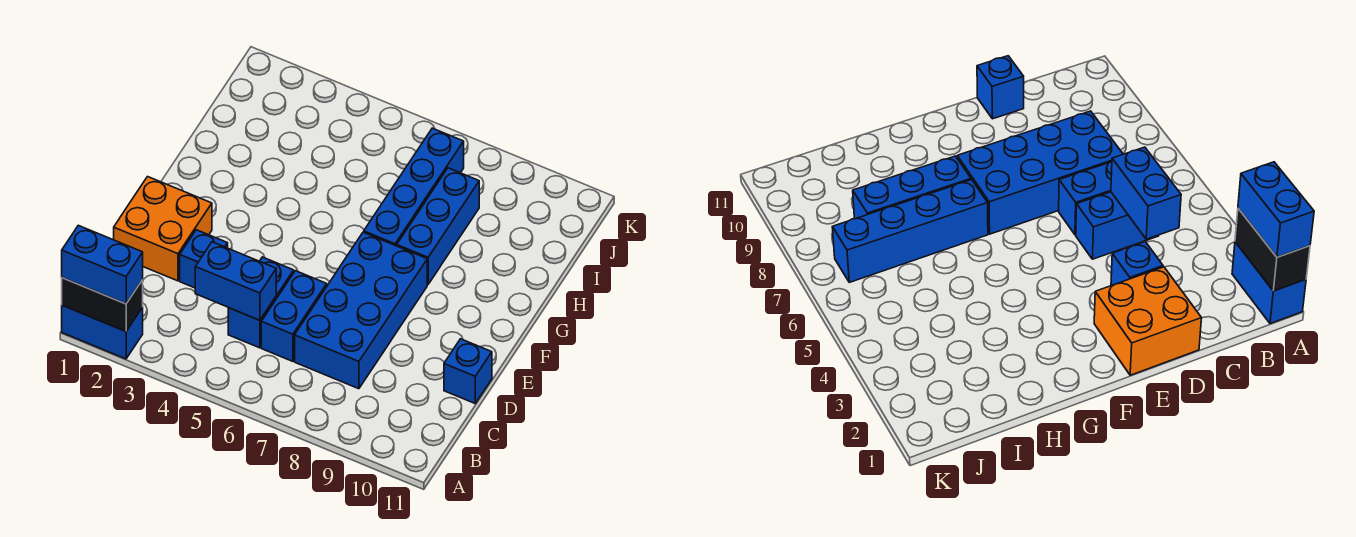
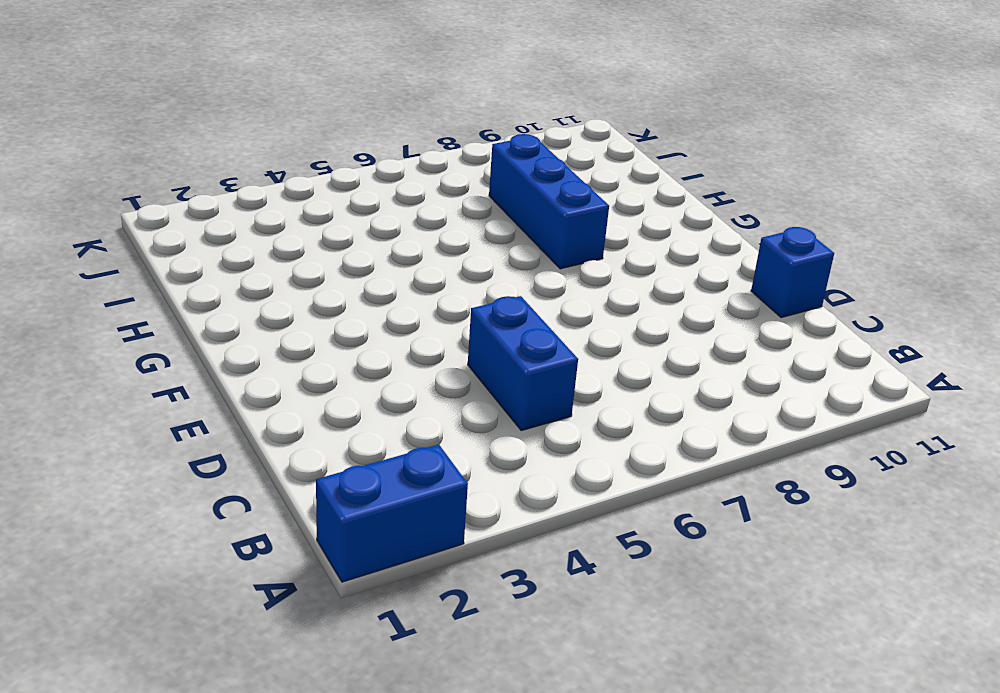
none -> blue brick C6:D6 level 1
none -> blue brick C7:F8 level 1
none -> orange brick D1:E2 level 1

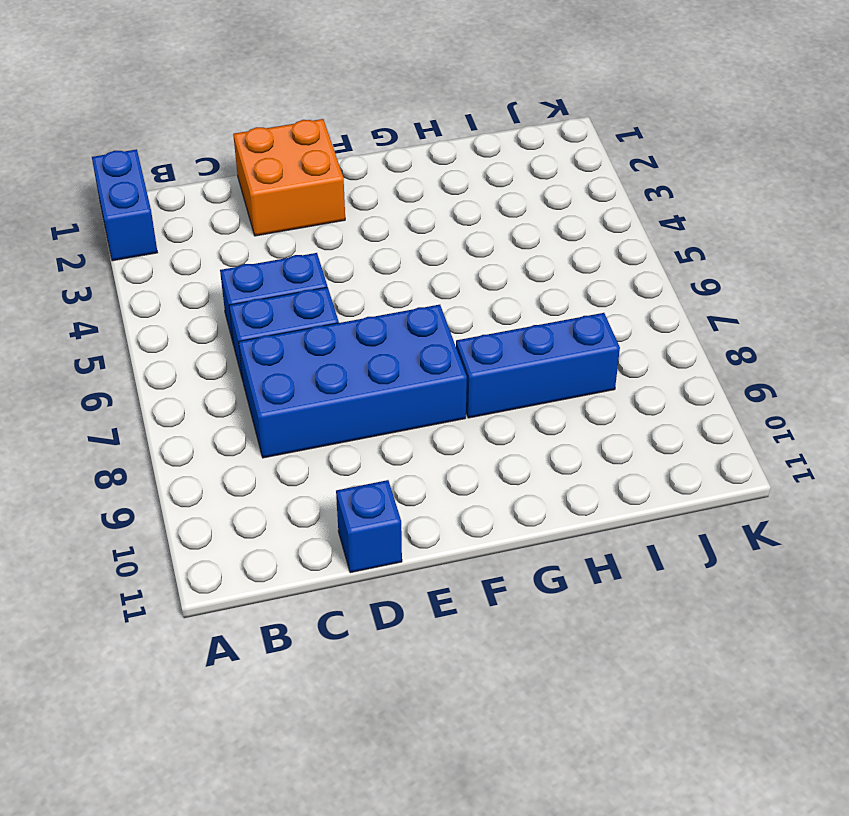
none -> blue brick D3 level 1
none -> blue brick G7:J7 level 1
none -> black brick A1:A2 level 2

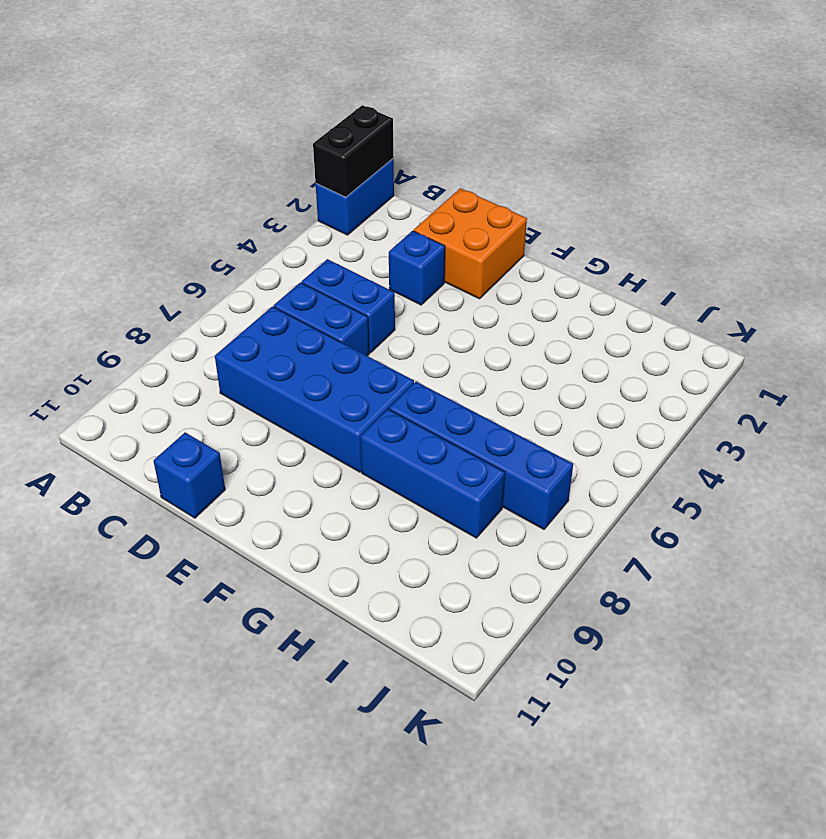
none -> blue brick C4:C5 level 2
none -> blue brick A1:A2 level 3

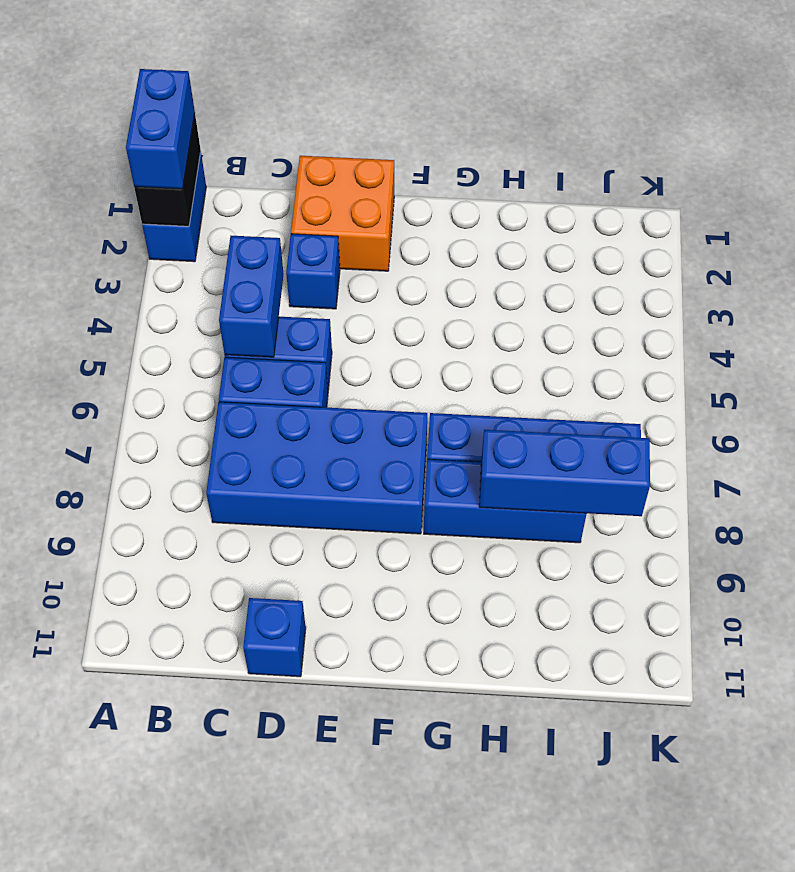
blue brick H8:J8 level 2 -> none

